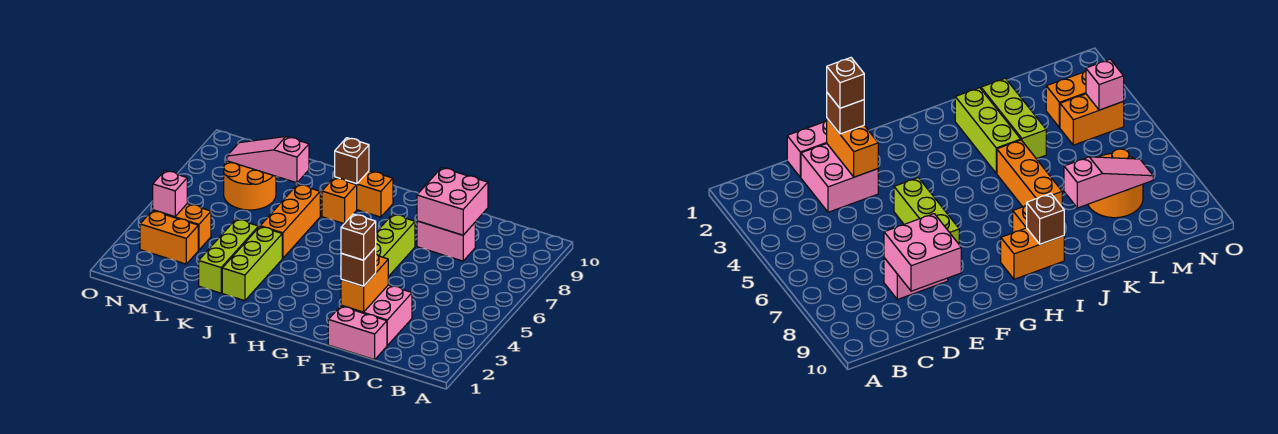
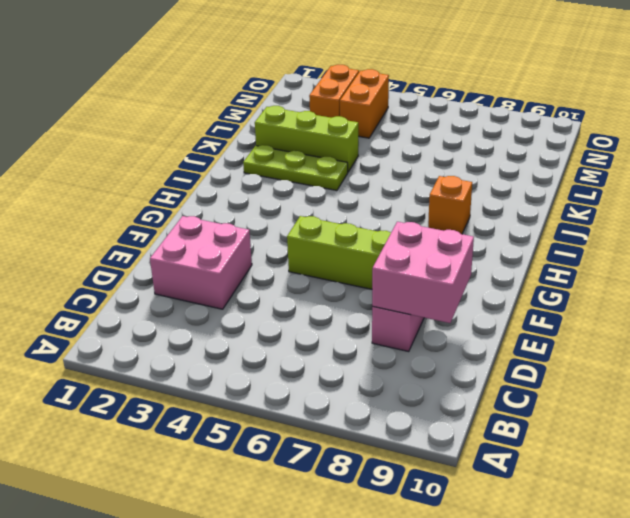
lime plate J2:J4 level 1 -> lime brick J2:J4 level 1
none -> pink brick D1:E1 level 1
none -> orange brick H9:I9 level 1
none -> orange brick J5:J7 level 1

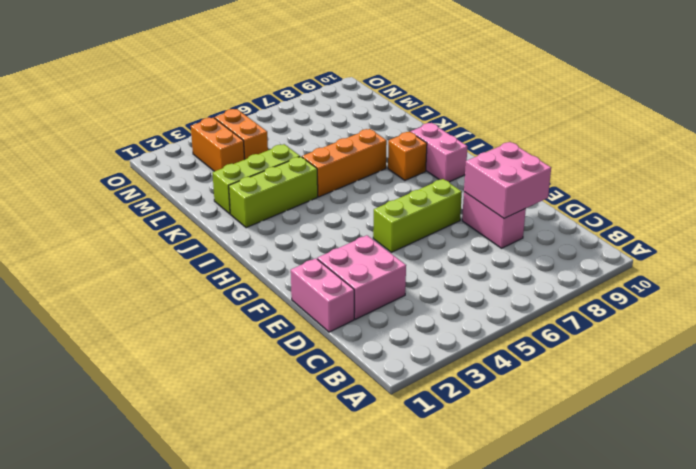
pink brick H9:I9 level 1 -> orange brick H9:I9 level 1
none -> orange round brick L7:M8 level 1
none -> orange brick E2:E3 level 2
none -> brown brick I9 level 2

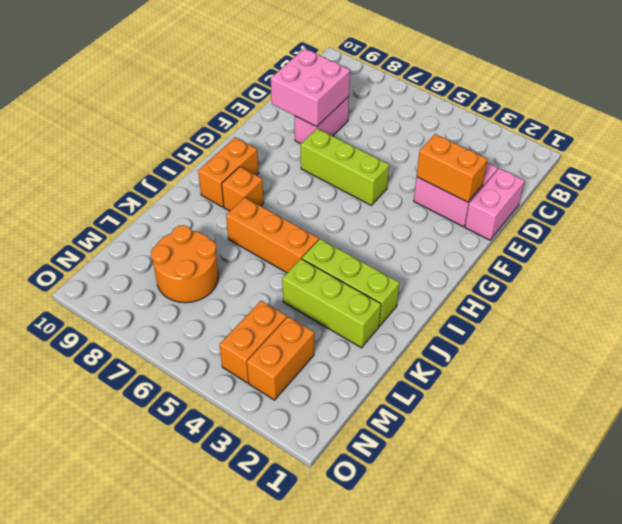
none -> brown brick I9 level 2
none -> pink slope K8:M8 level 2 top K
none -> pink brick N4 level 2

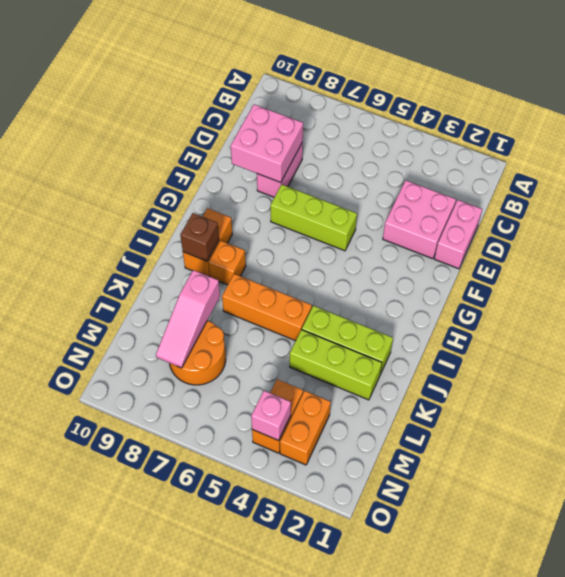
none -> orange brick E2:E3 level 2
none -> brown brick E2 level 3
none -> brown brick E2 level 4

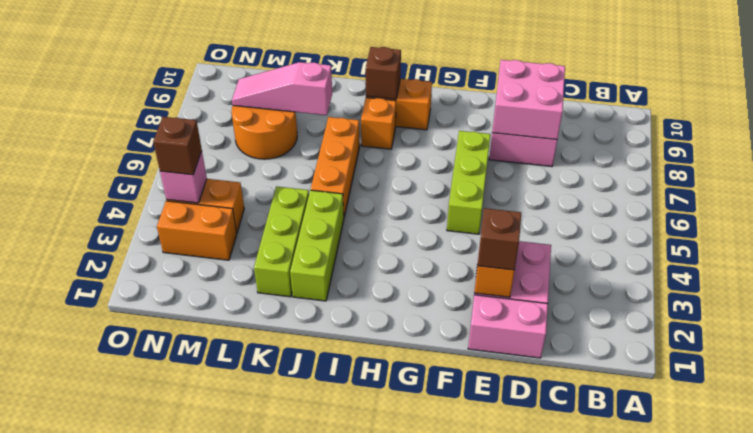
brown brick N4 level 3 -> brown brick E2 level 4

